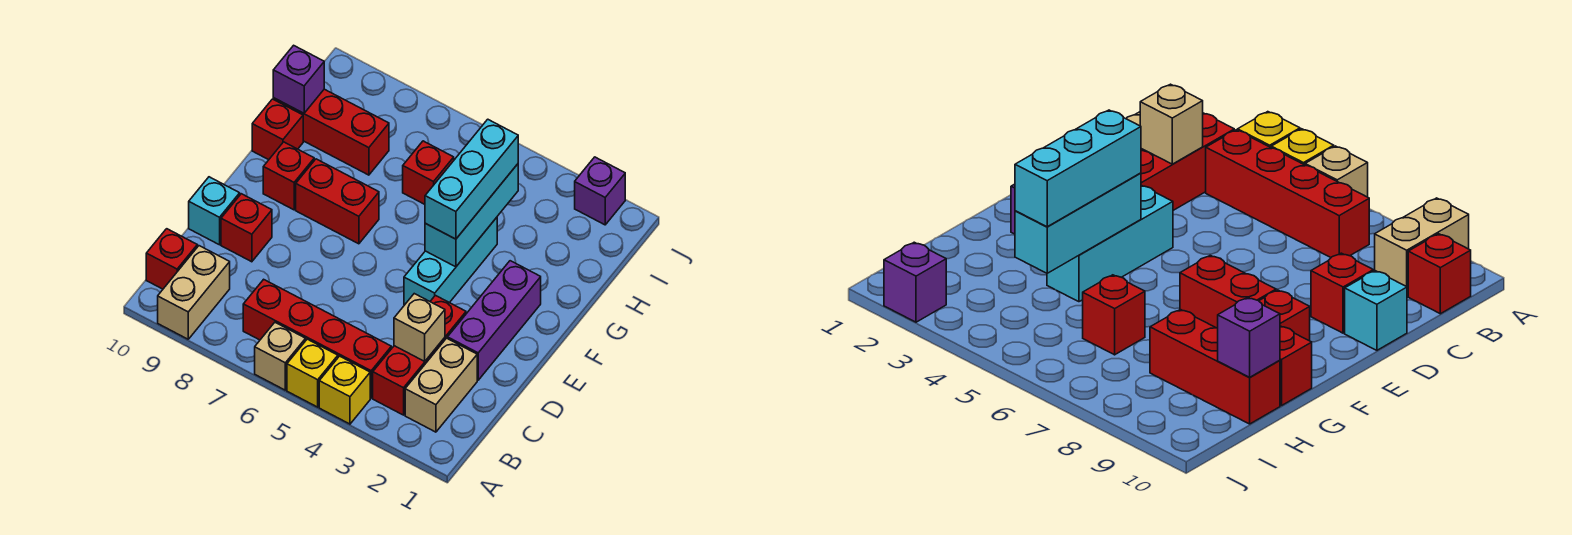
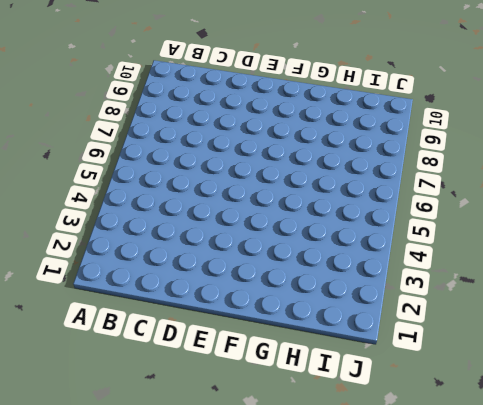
none -> yellow brick A4 level 1
none -> yellow brick A5 level 1
none -> tan brick A6 level 1

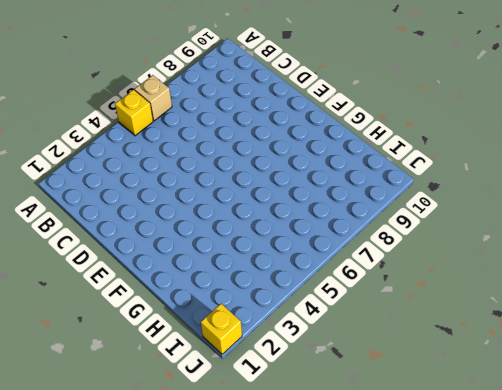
yellow brick J1 level 1 -> yellow brick A4 level 1
none -> tan brick A9:B9 level 1
none -> tan brick B2:C2 level 1
none -> red brick B3:D3 level 1

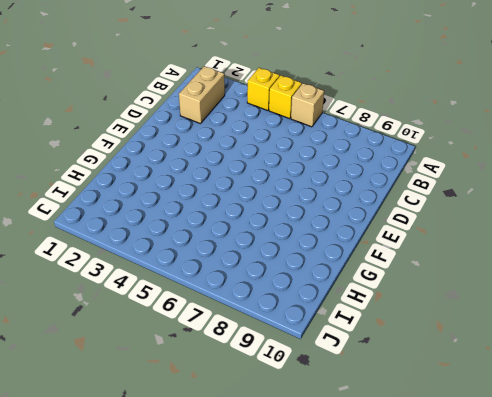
none -> tan brick A9:B9 level 1
none -> red brick B3:D3 level 1
none -> red brick B4:B7 level 1

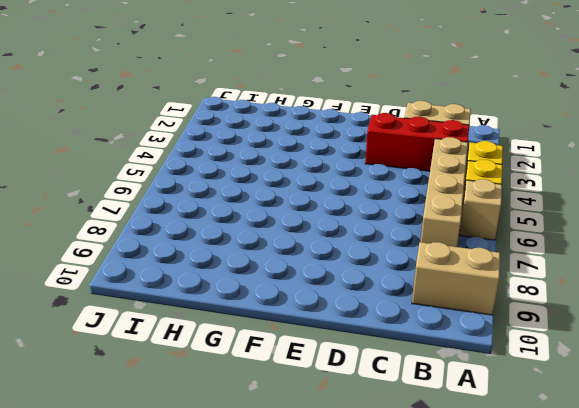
tan brick B4:B7 level 1 -> red brick B4:B7 level 1
none -> red brick B10 level 1
none -> purple brick D2:F2 level 1
none -> red brick D9 level 1

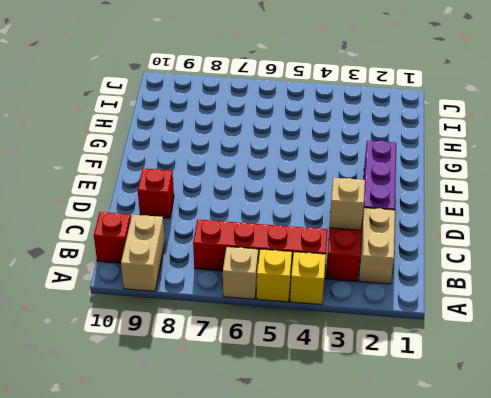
none -> cyan brick D10 level 1
none -> cyan brick E4:G4 level 1
none -> red brick F7:F8 level 1

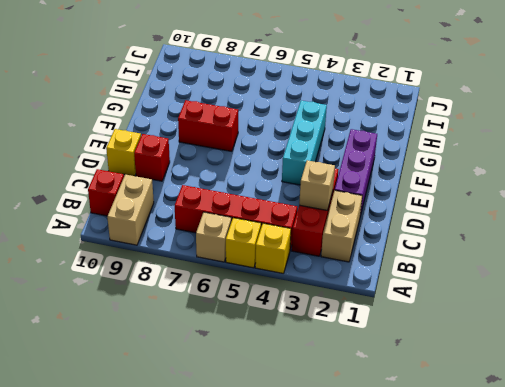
yellow brick D10 level 1 -> cyan brick D10 level 1
none -> red brick F9 level 1
none -> red brick G10 level 1
none -> red brick H6 level 1

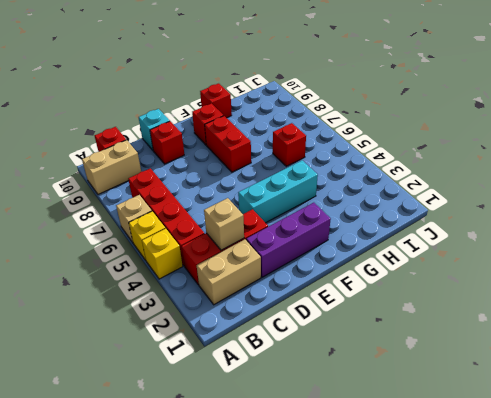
none -> red brick H8:H10 level 1
none -> purple brick J2 level 1
none -> cyan brick F4:H4 level 2

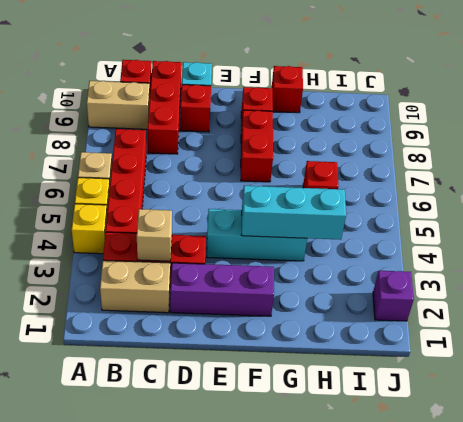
red brick C8:C10 level 1 -> red brick H8:H10 level 1
none -> purple brick H10 level 2
none -> cyan brick F4:H4 level 3

